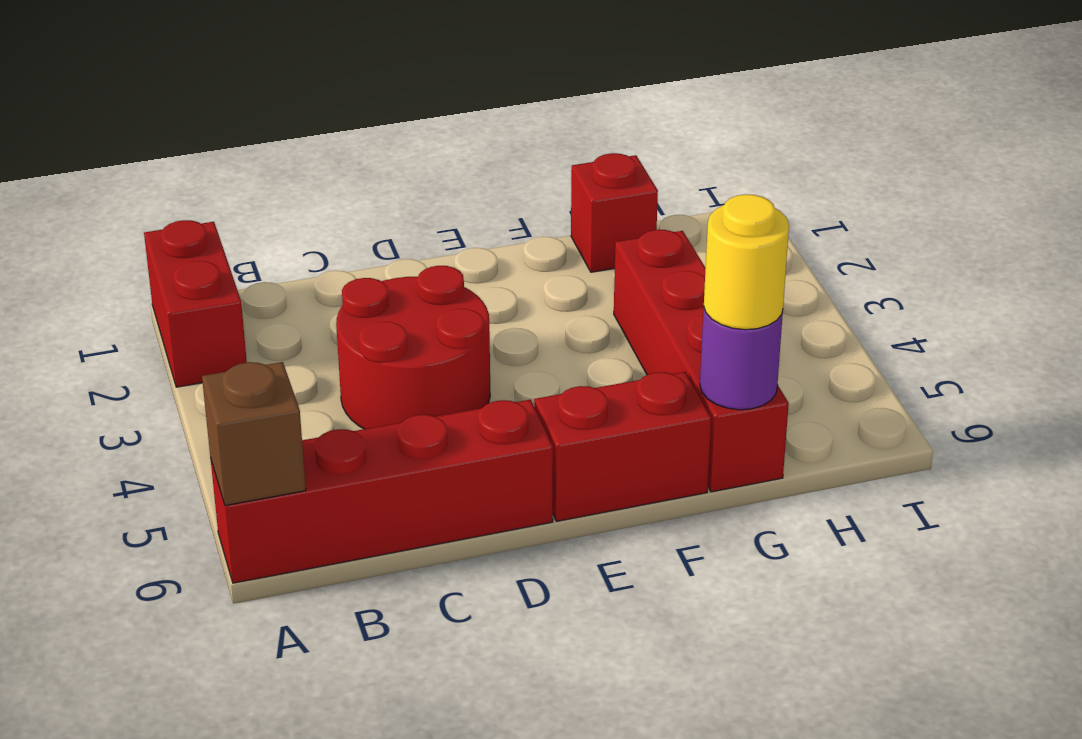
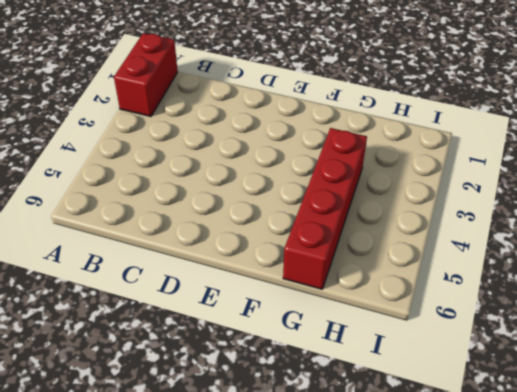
none -> red brick A6:D6 level 1
none -> red round brick C3:D4 level 1

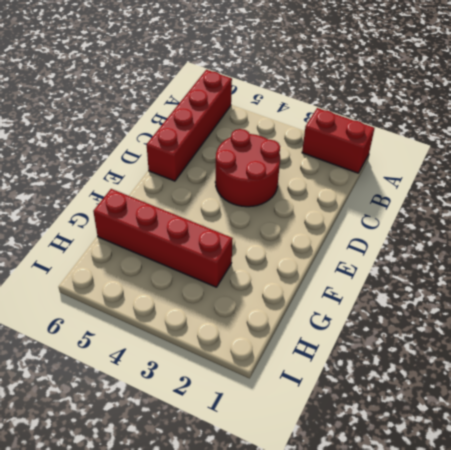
none -> red brick E6:F6 level 1
none -> red brick G1 level 1

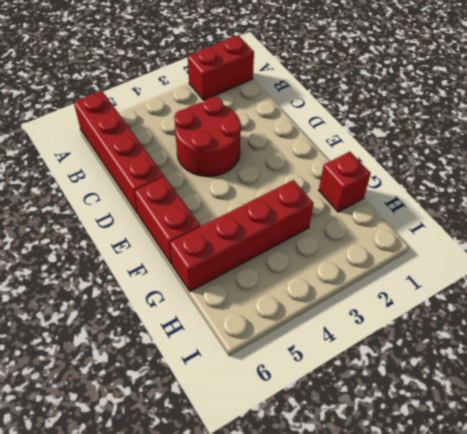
none -> brown brick A6 level 2
none -> purple round brick G6 level 2

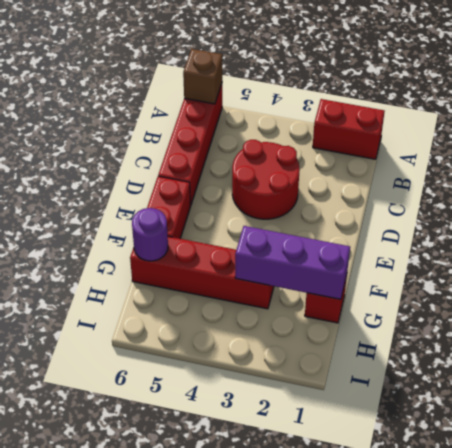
purple brick G1:G3 level 2 -> none
none -> yellow round brick G6 level 3

